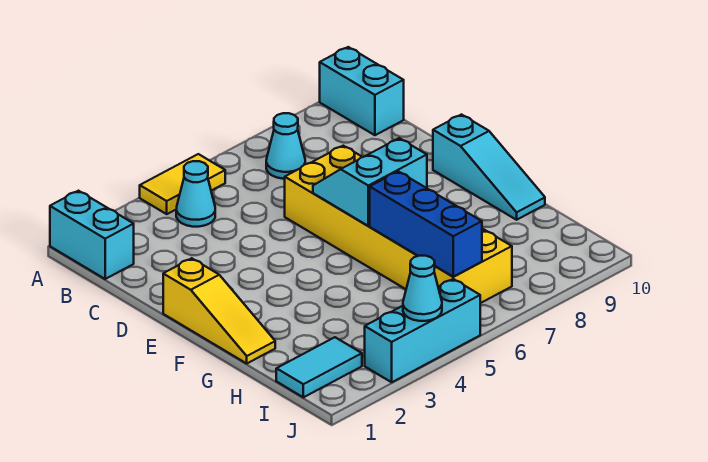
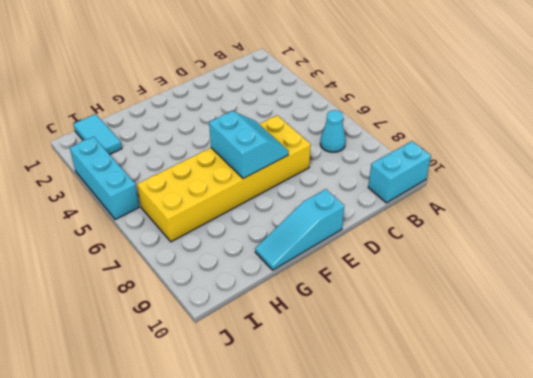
none -> cyan brick A1:B1 level 1
none -> yellow tile A4:A5 level 1
none -> cyan cone B4 level 1

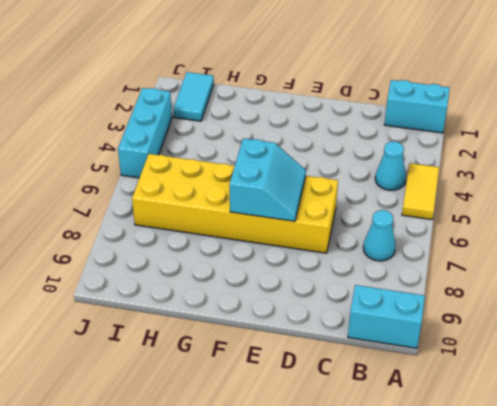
none -> yellow slope E1:G1 level 1 top E
none -> cyan slope E10:G10 level 1 top E
none -> blue brick G6:I6 level 2

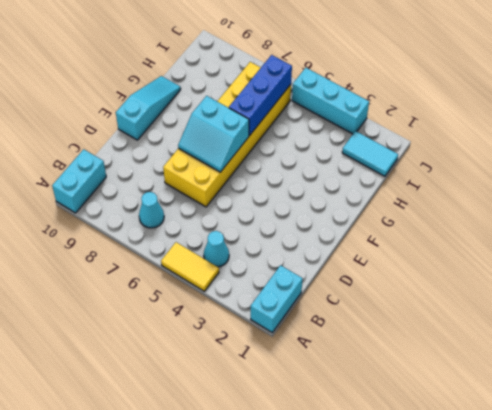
none -> yellow slope E1:G1 level 1 top E
none -> cyan cone J4 level 2

